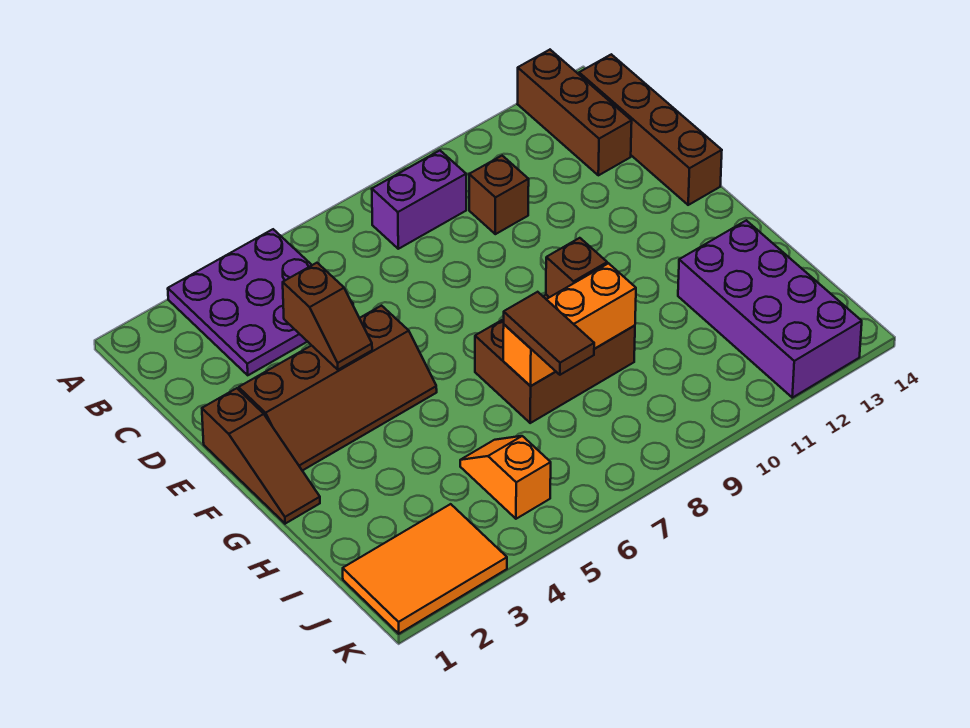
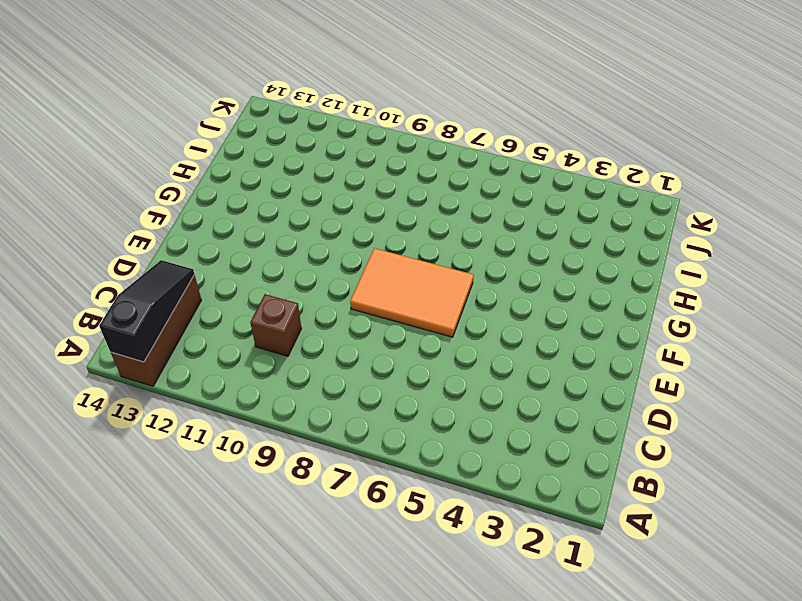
black slope A13:C13 level 2 top A -> none
orange tile E6:F8 level 1 -> orange tile J1:K3 level 1
none -> purple plate A3:C5 level 1
none -> purple brick B8:B9 level 1
none -> brown brick B14:E14 level 1

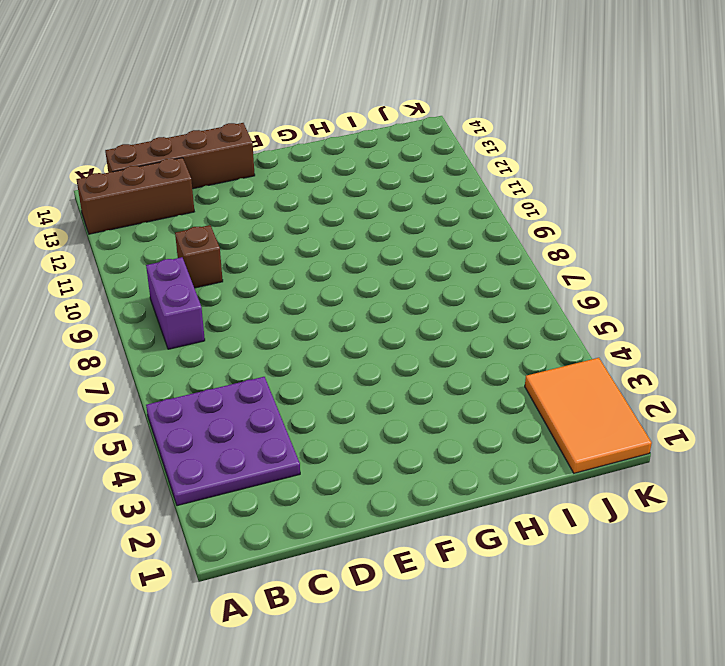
none -> brown slope E1:G1 level 1 top E
none -> brown slope E2:F5 level 1 top E
none -> brown brick G7:H9 level 1

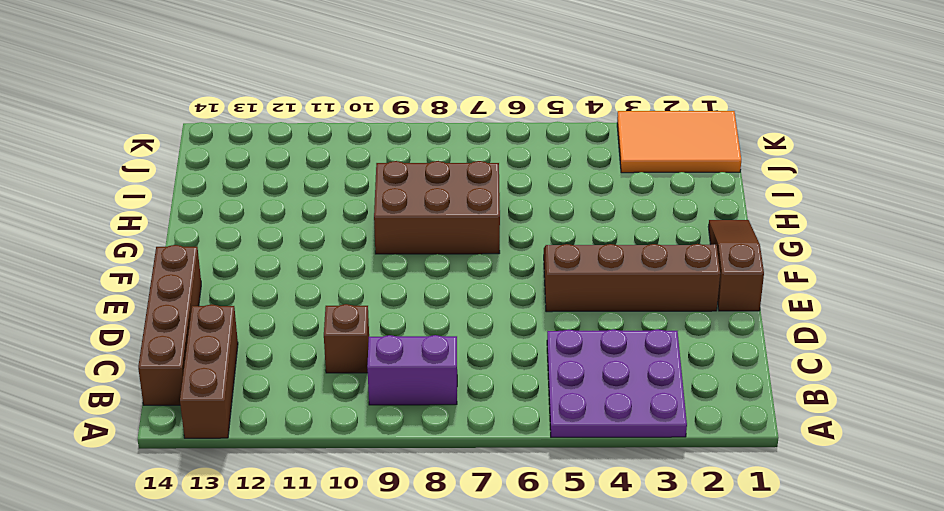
none -> purple brick H12:K13 level 1
none -> orange slope I5:J5 level 1 top J
none -> brown slope D4:E4 level 2 top D

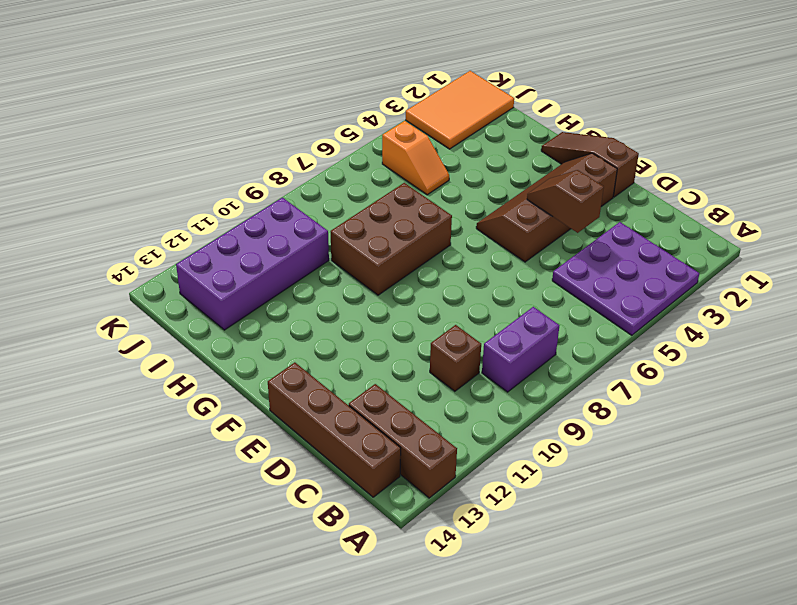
purple brick I10:J13 level 1 -> purple brick H12:K13 level 1
none -> brown brick G9 level 2
none -> orange brick H7:H9 level 2
none -> brown tile H7:I7 level 3

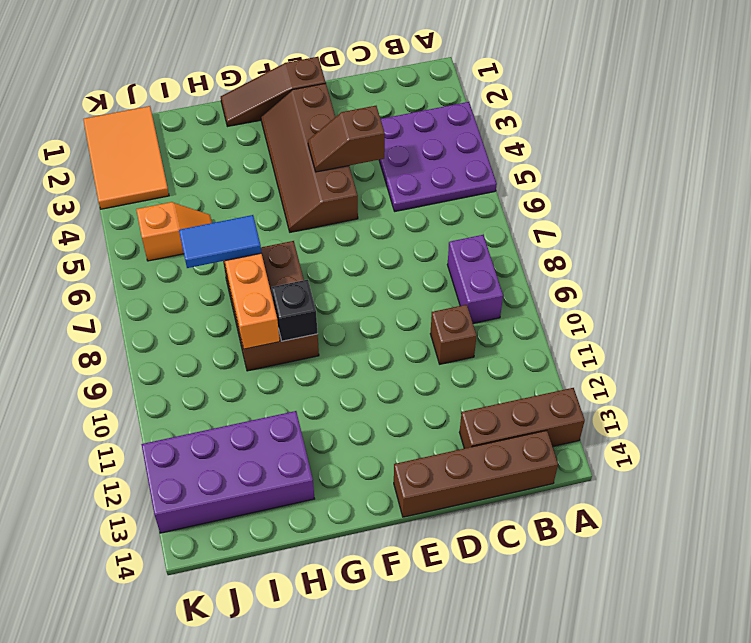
black brick G9 level 2 -> brown brick G9 level 2
blue tile H7:I7 level 3 -> brown tile H7:I7 level 3

